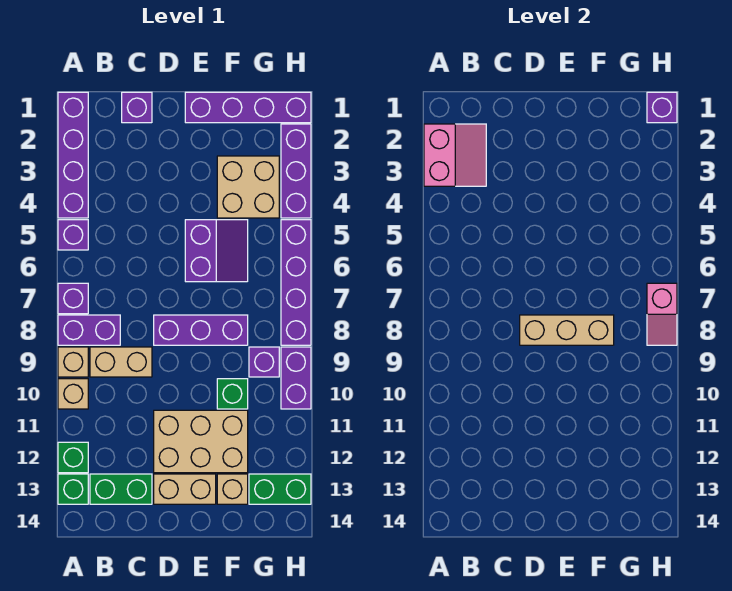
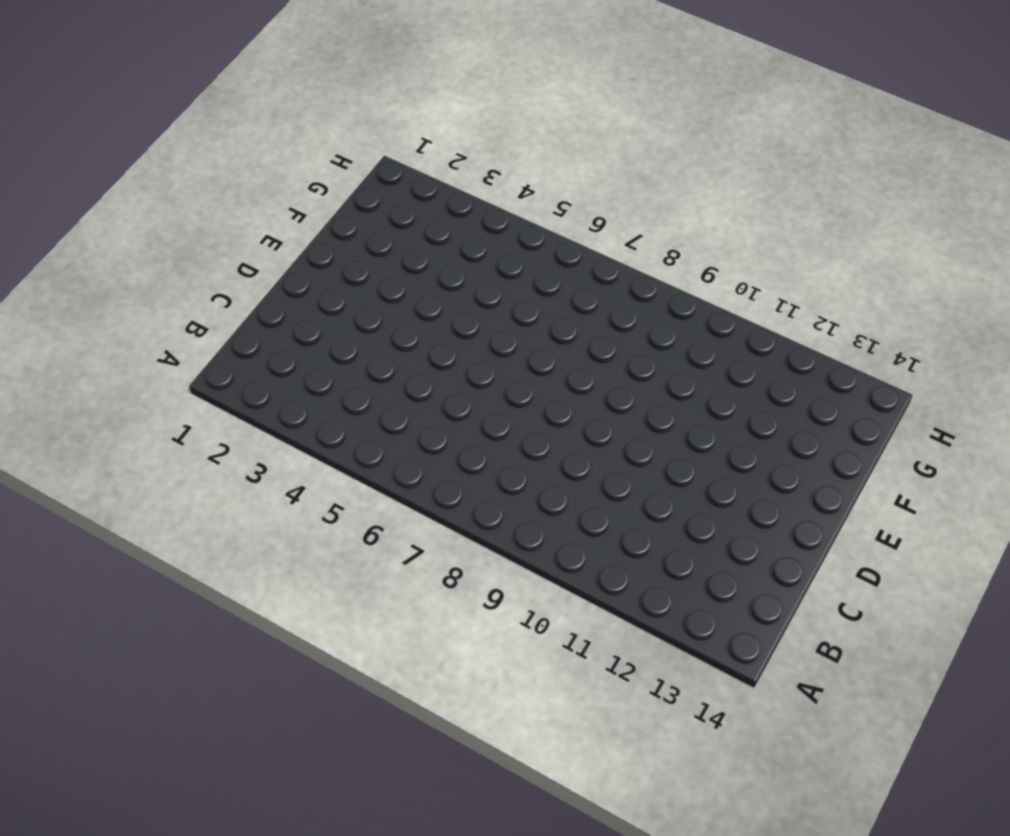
none -> purple brick A1:A4 level 1
none -> purple brick A5 level 1
none -> purple brick A7 level 1

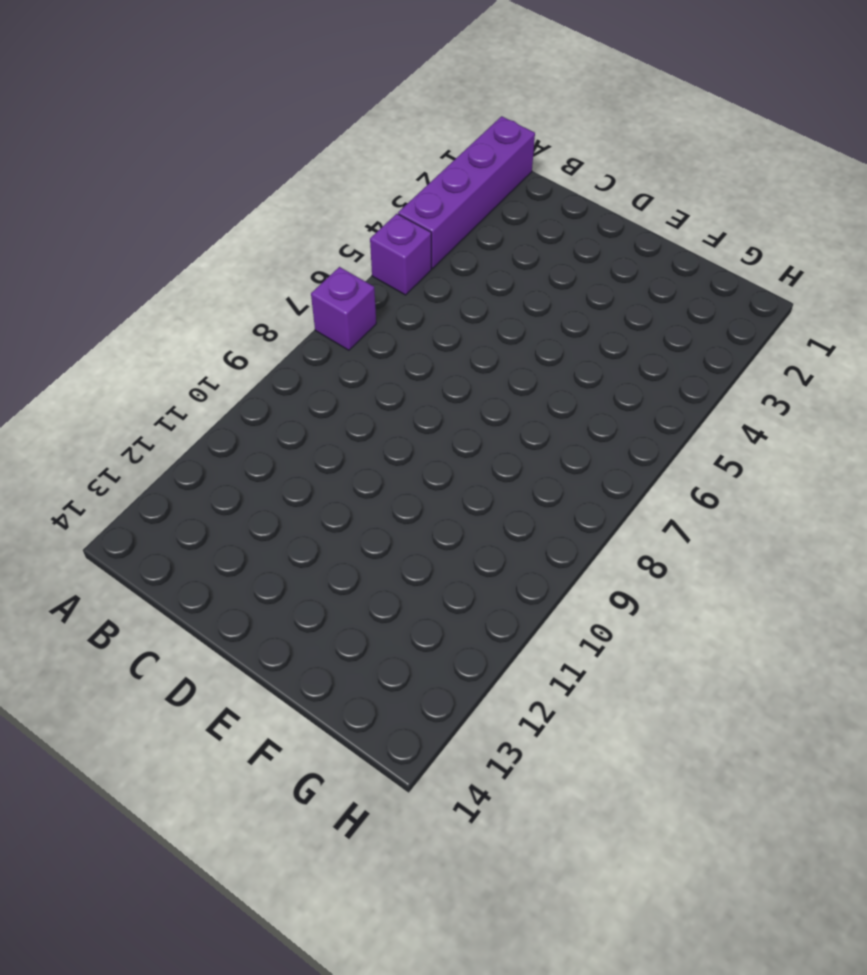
none -> purple brick A8:B8 level 1
none -> tan brick A9 level 1
none -> tan brick A10 level 1

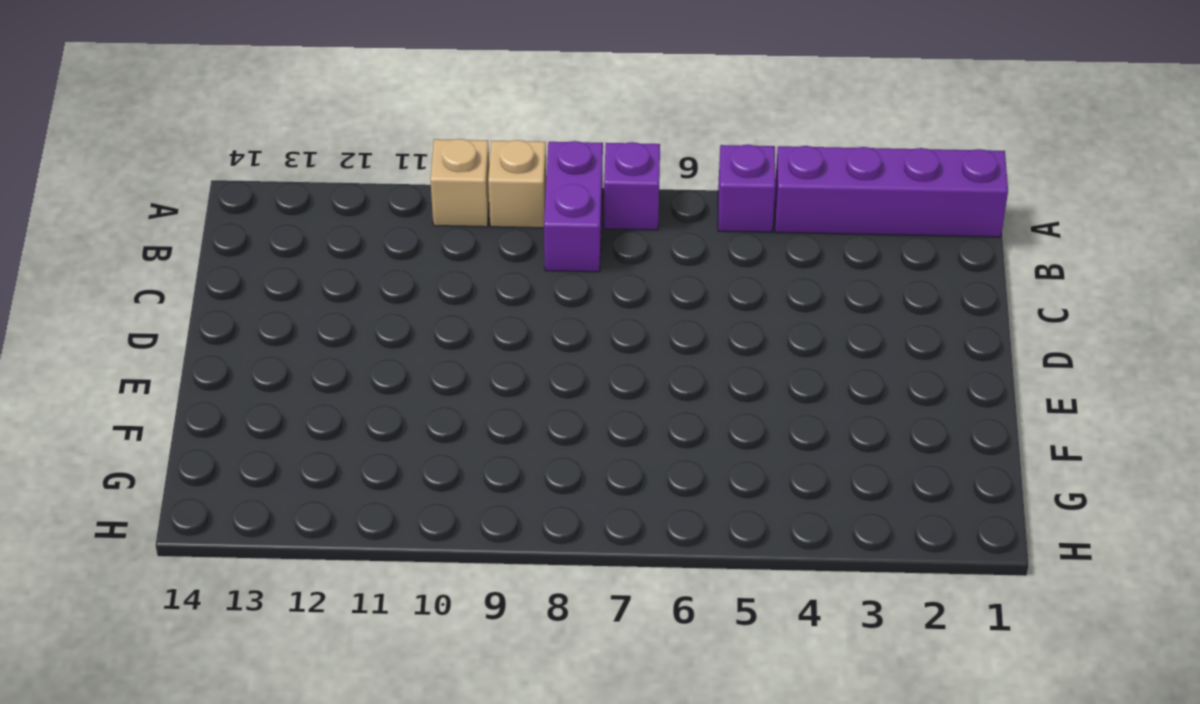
none -> green brick A12 level 1
none -> green brick A13 level 1
none -> tan brick B9:C9 level 1

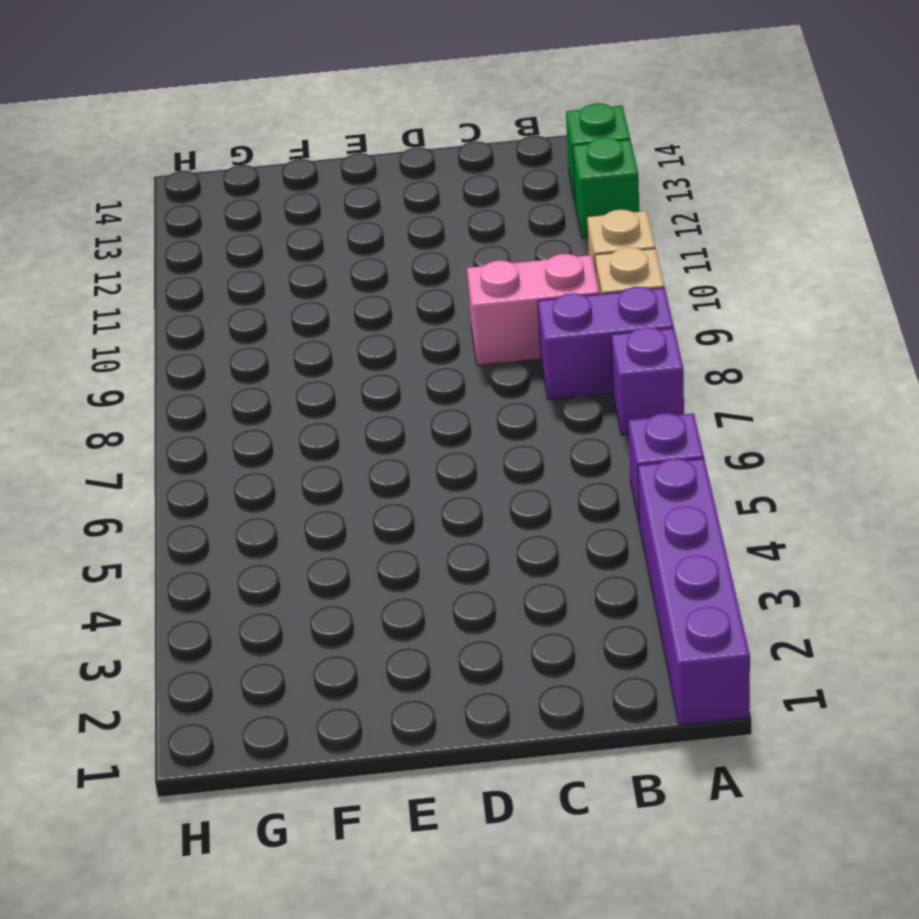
pink brick B9:C9 level 1 -> tan brick B9:C9 level 1
none -> green brick B13:C13 level 1
none -> purple brick C1 level 1
none -> purple brick D8:F8 level 1

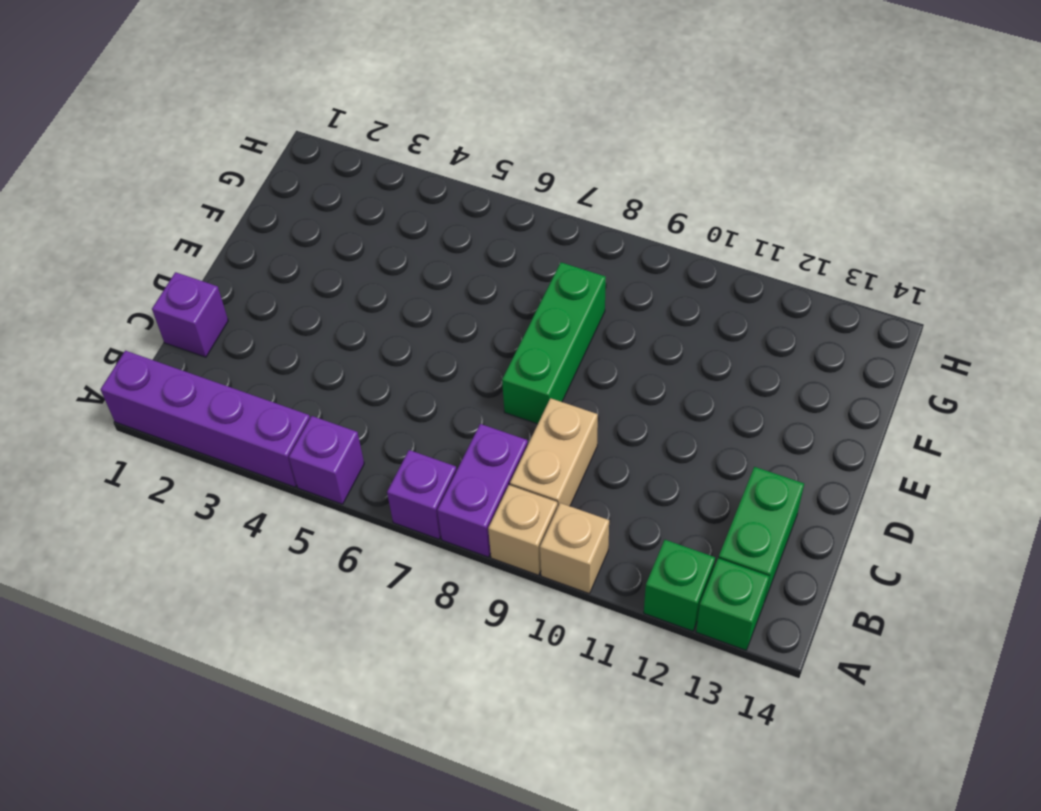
green brick D8:F8 level 1 -> purple brick D8:F8 level 1
none -> tan brick D11:F12 level 1
none -> tan brick D13:E13 level 1
none -> purple brick E1:H1 level 1

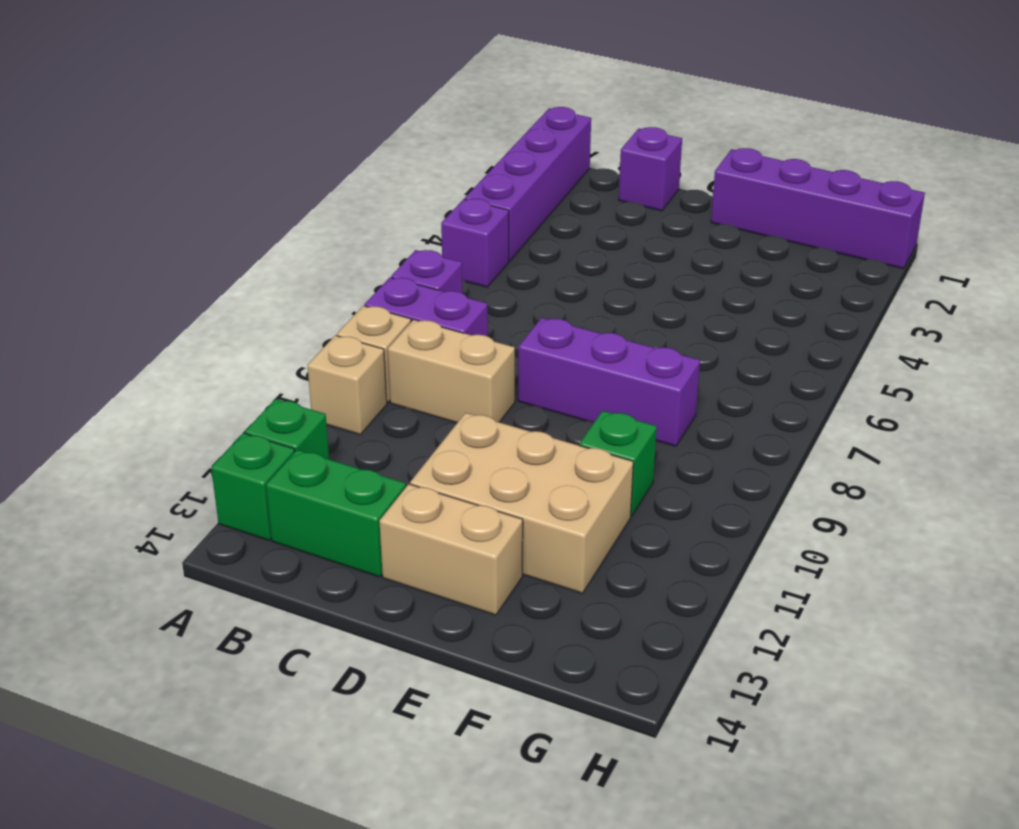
none -> purple slope E5:F6 level 1 top E
none -> tan brick F3:G4 level 1
none -> tan brick F13 level 1

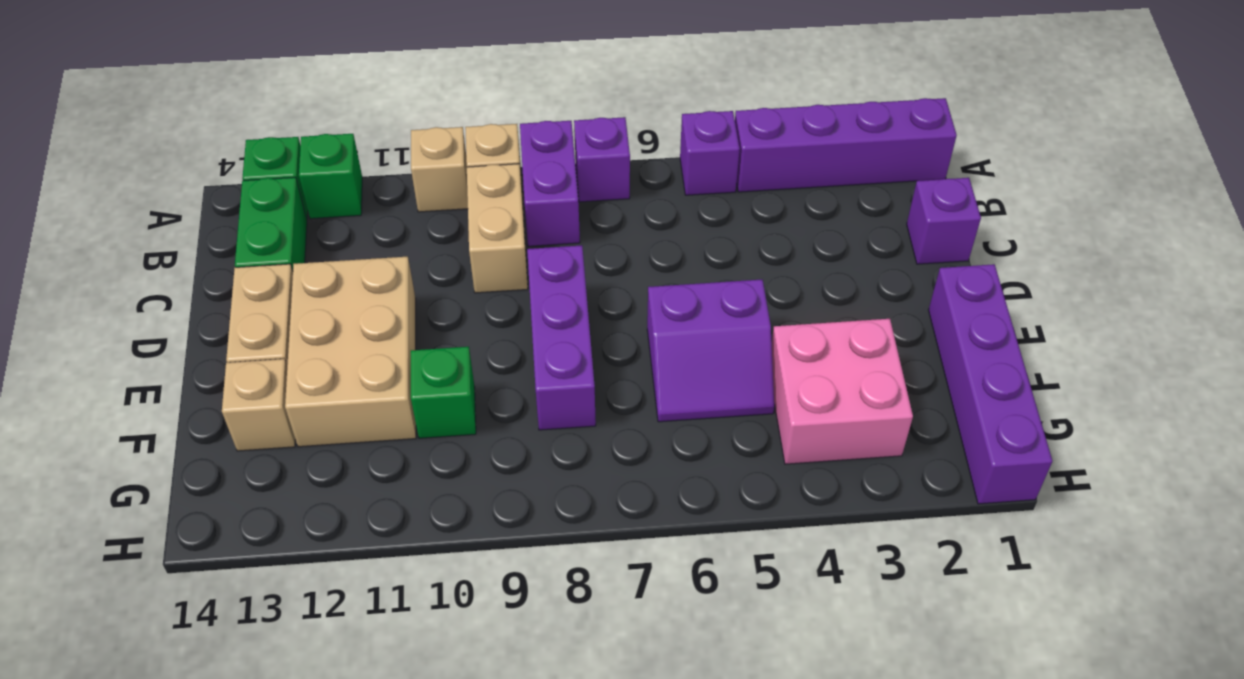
pink brick F3:G4 level 1 -> tan brick F3:G4 level 1
none -> purple brick G9 level 1
none -> green brick G13:H13 level 1
none -> purple brick H2:H4 level 1

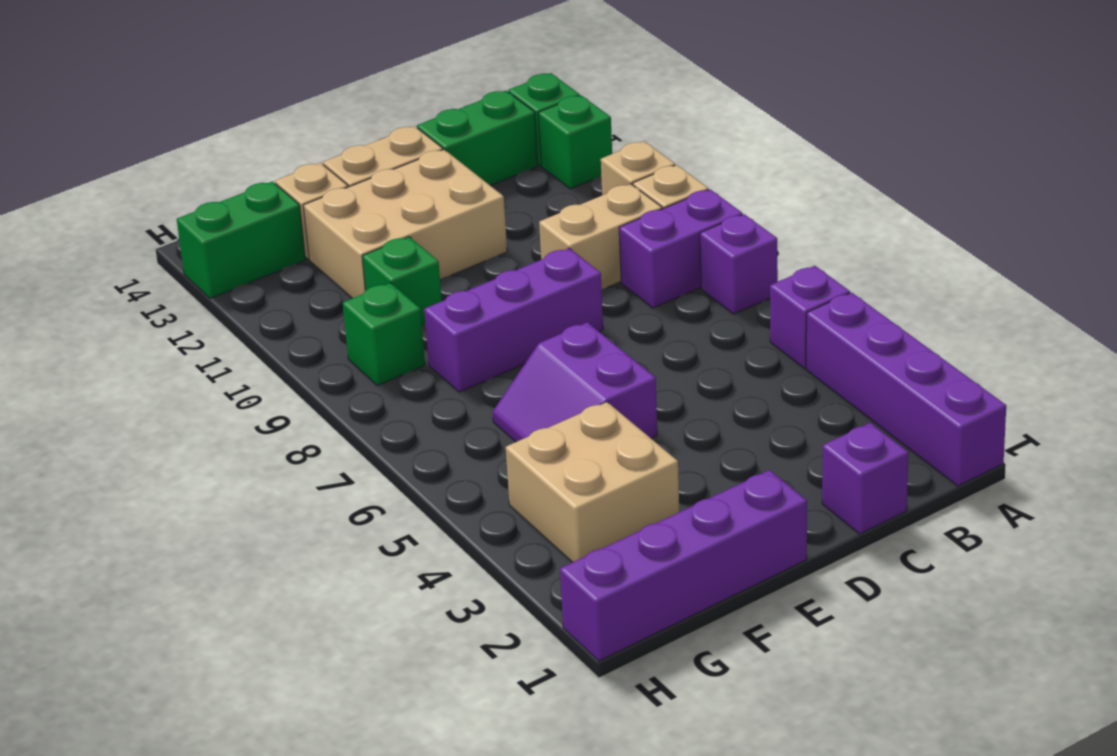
green brick G9 level 1 -> purple brick G9 level 1
none -> purple brick H2:H4 level 1
none -> purple brick H5:H8 level 1
none -> purple brick H9:H10 level 1

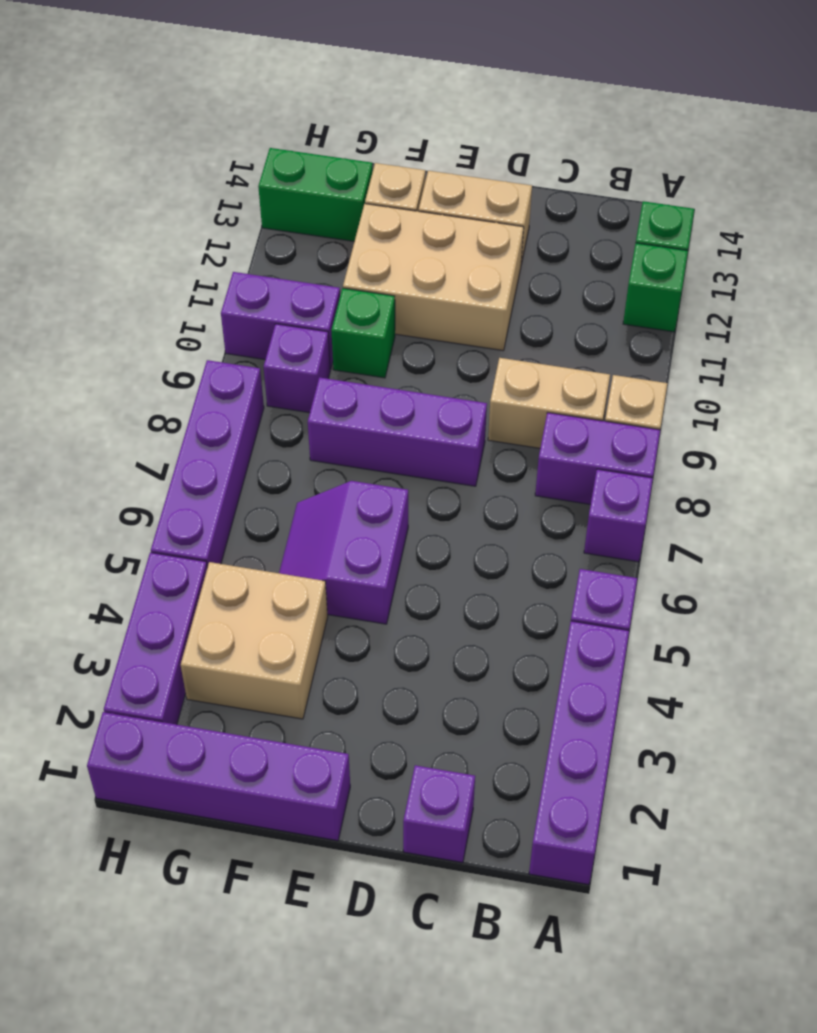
purple brick G10:H10 level 1 -> purple brick H9:H10 level 1
none -> tan brick A10 level 1
none -> green brick B13:C13 level 1
none -> pink slope A2:B3 level 2 top A

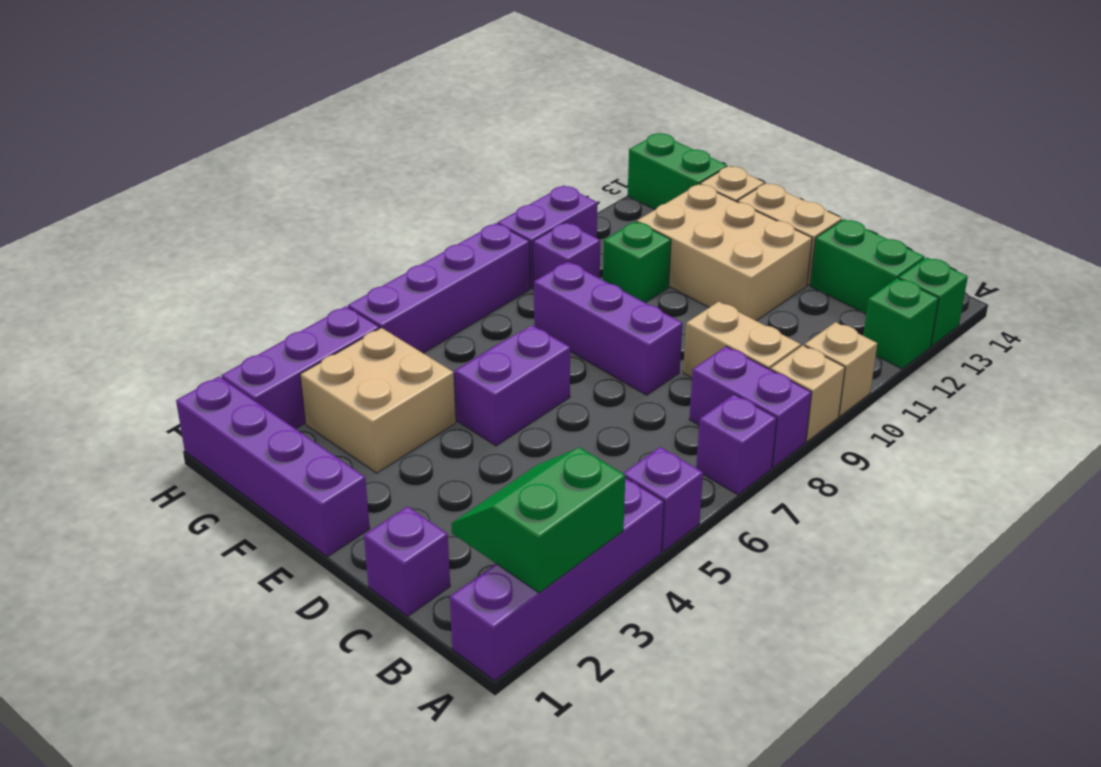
green slope A2:B3 level 2 top A -> pink slope A2:B3 level 2 top A
none -> tan brick D8:F8 level 2
none -> purple brick H1 level 2
none -> pink slope H7:H8 level 2 top 7

